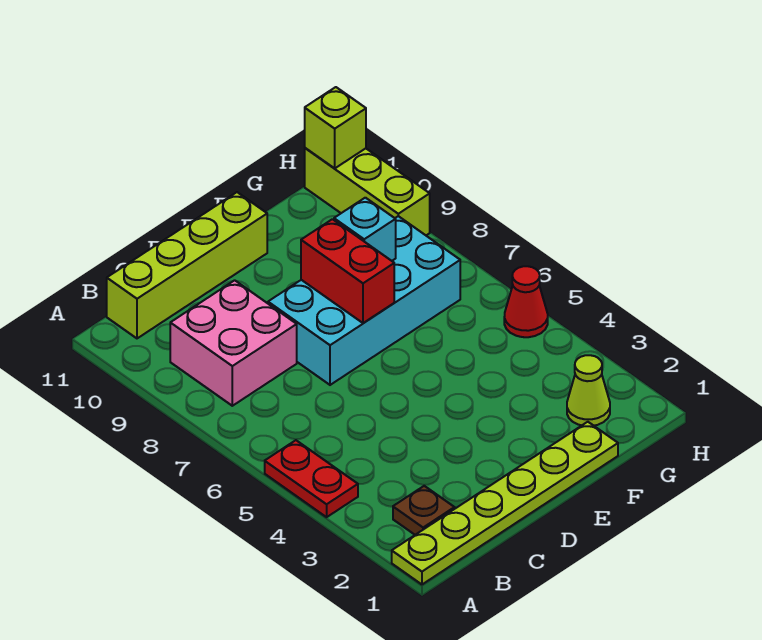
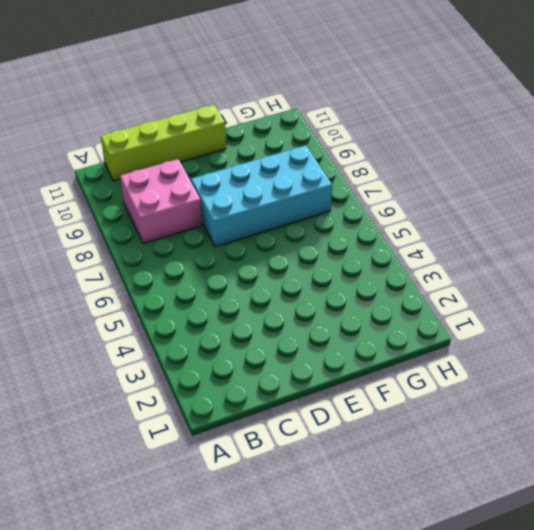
none -> lime plate A1:F1 level 1
none -> red plate A4:A5 level 1
none -> brown plate B2 level 1

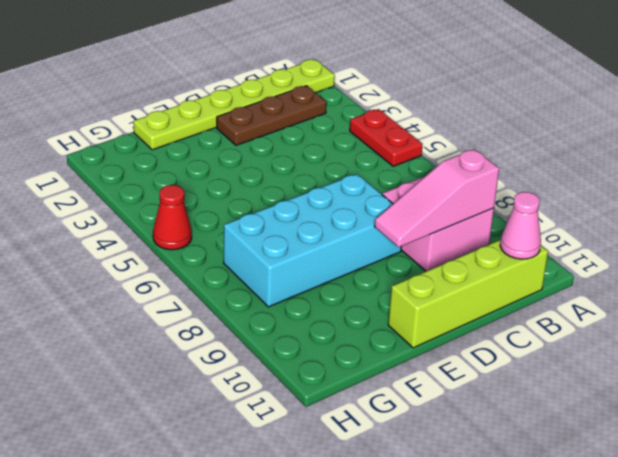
brown plate B2:D2 level 1 -> brown plate B2 level 1
pink slope B9:D9 level 2 top B -> none
pink cone B11 level 2 -> none
none -> lime cone G2 level 1
none -> lime brick H9:H11 level 1
none -> red brick E7:E8 level 2

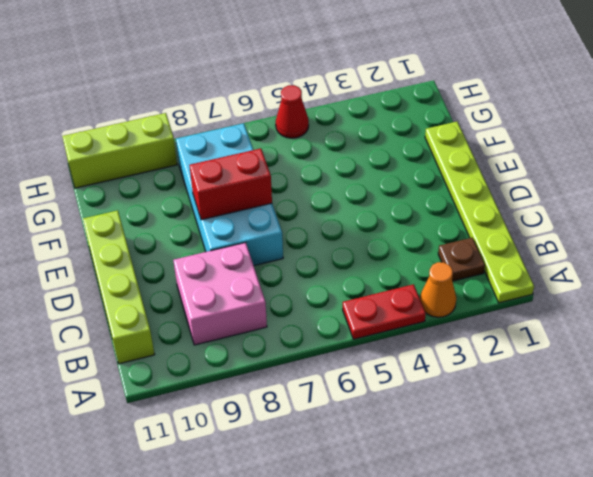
orange cone A3 level 1 -> none
none -> lime cone G2 level 1
none -> cyan brick F8 level 2
none -> lime brick H11 level 2

